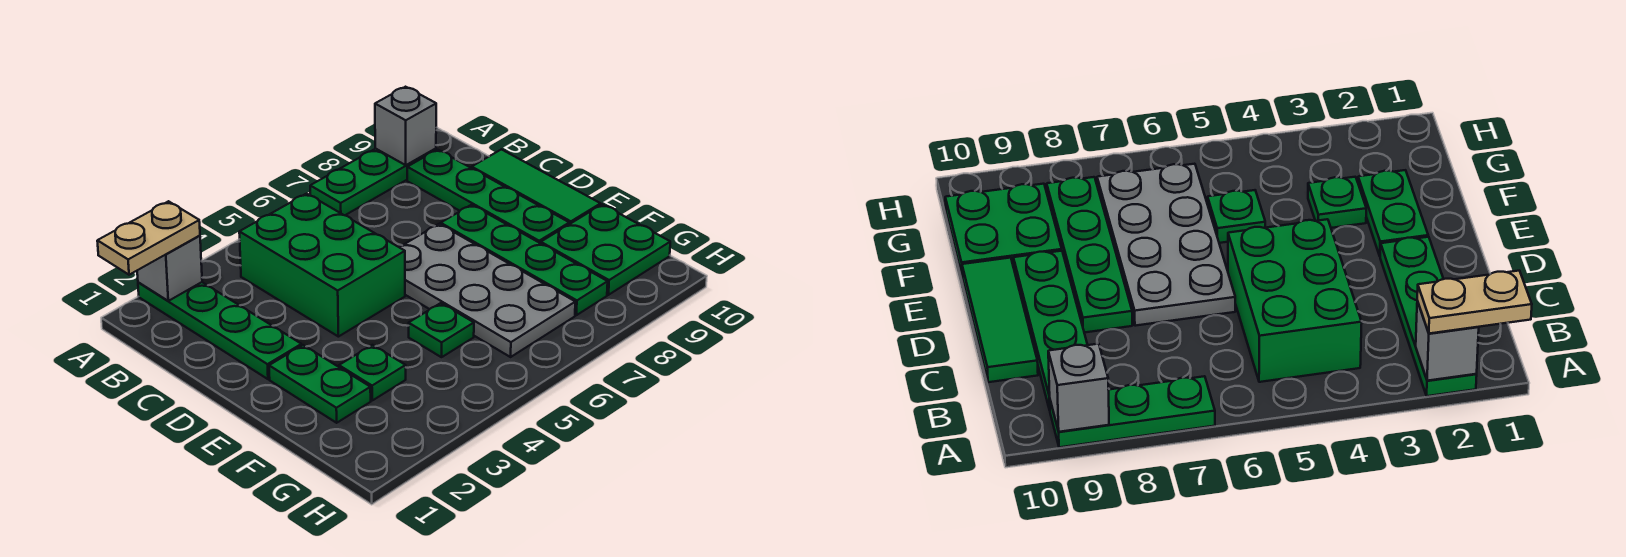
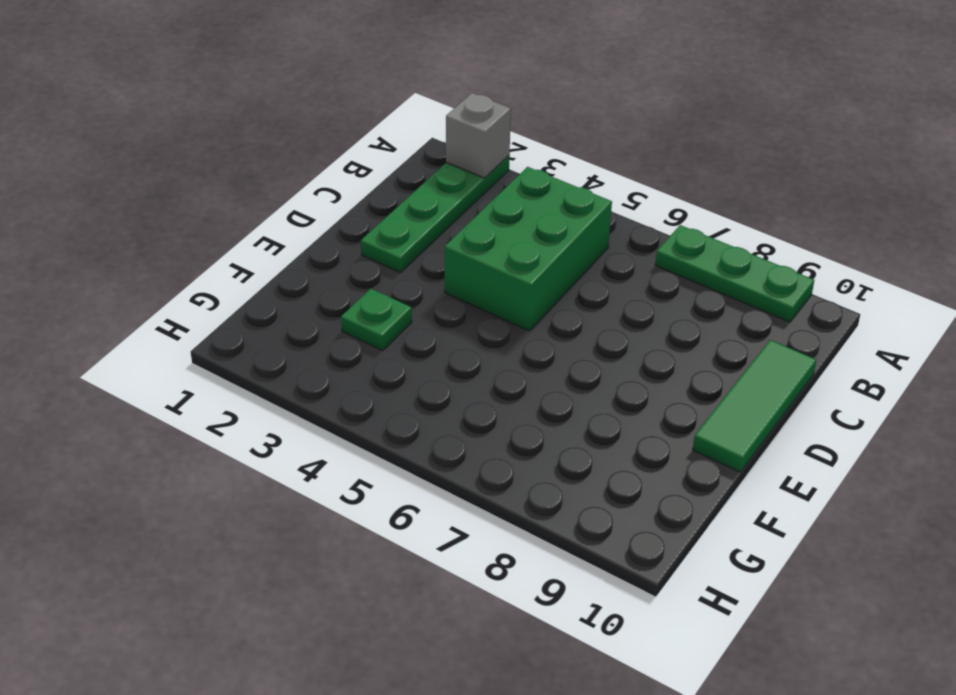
none -> green plate B9:E9 level 1
none -> grey plate D6:G7 level 1
none -> green plate D8:G8 level 1

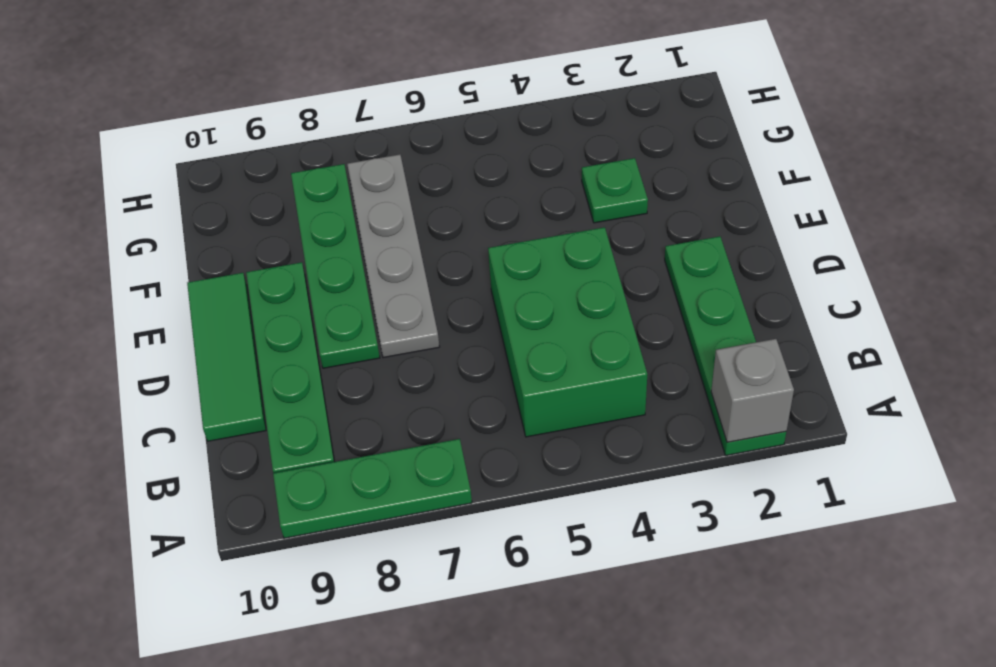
grey plate D7:G7 level 1 -> grey plate D6:G7 level 1
none -> green plate E2:F2 level 1
none -> green plate F5 level 1
none -> green plate F9:G10 level 1

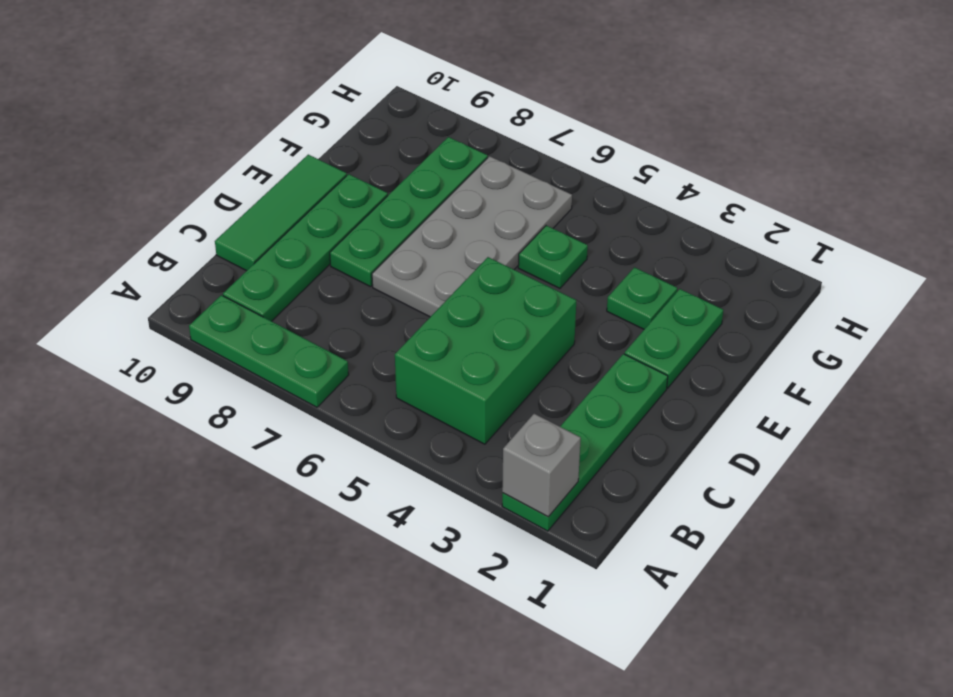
none -> green plate F9:G10 level 1
none -> grey brick A9 level 2
none -> tan plate A1:A2 level 3

